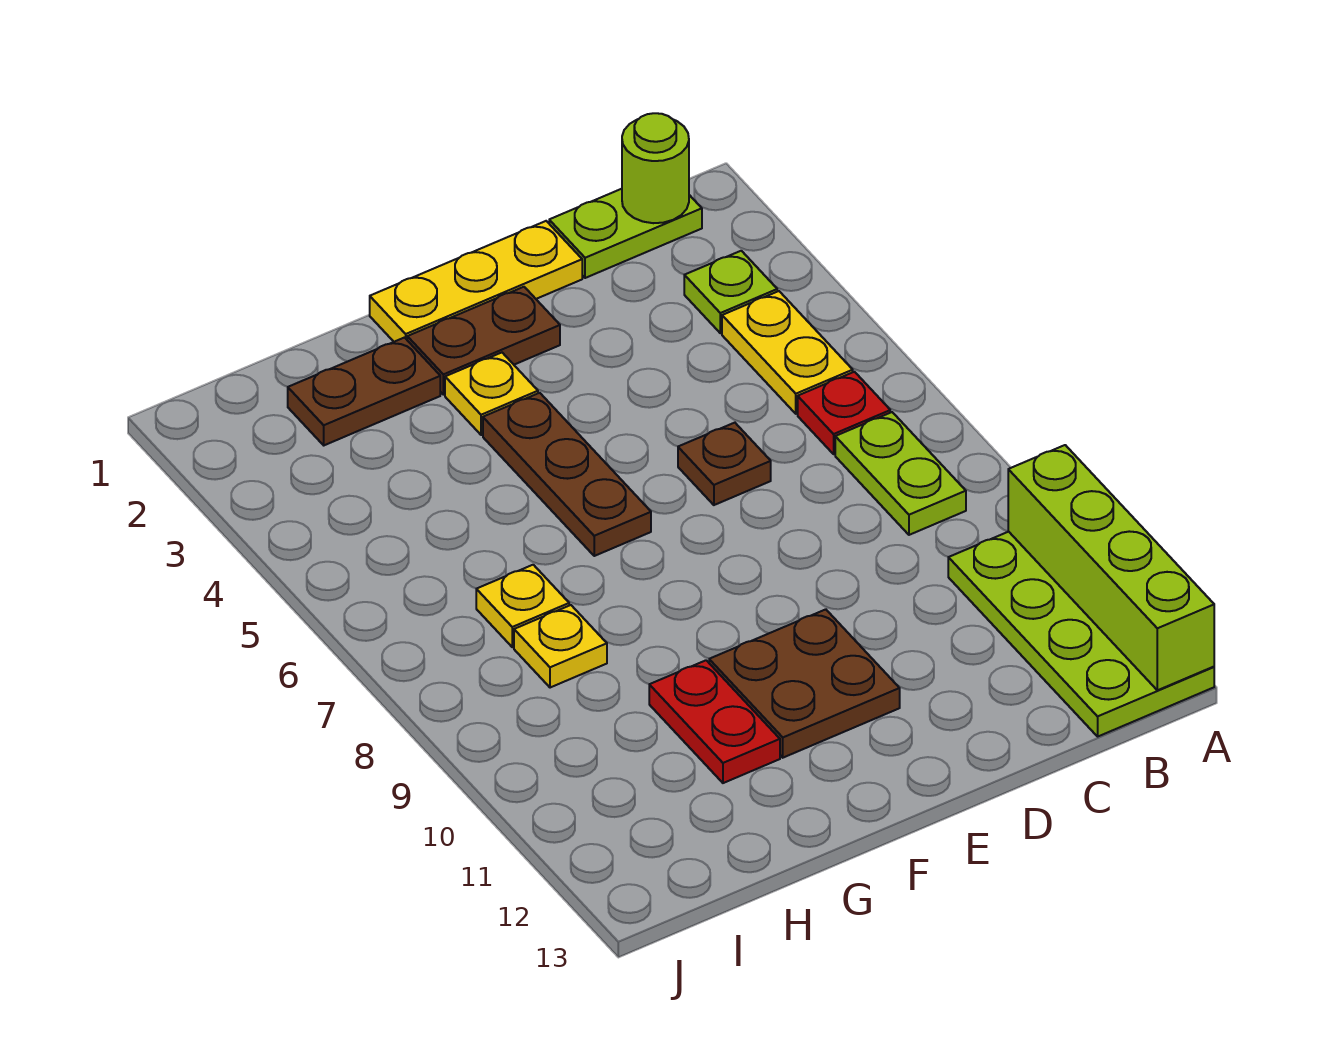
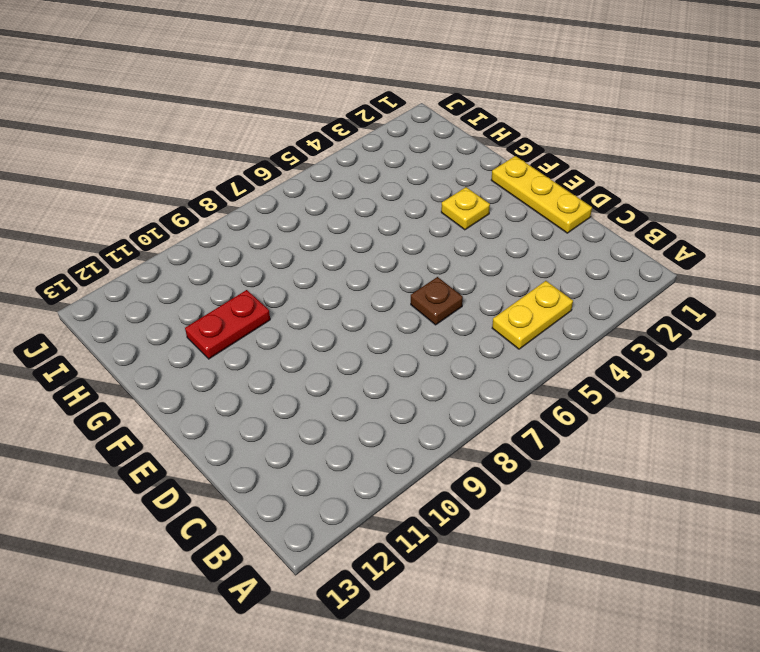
none -> lime plate A10:B13 level 1
none -> lime plate B1:C1 level 1
none -> lime plate B3 level 1

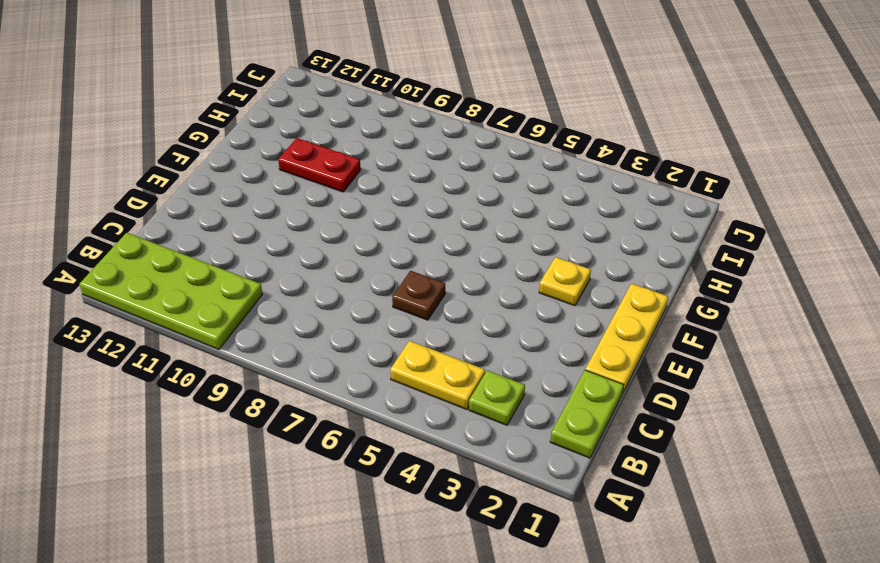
none -> red plate B6 level 1
none -> lime plate B7:B8 level 1
none -> brown plate E2:F2 level 1

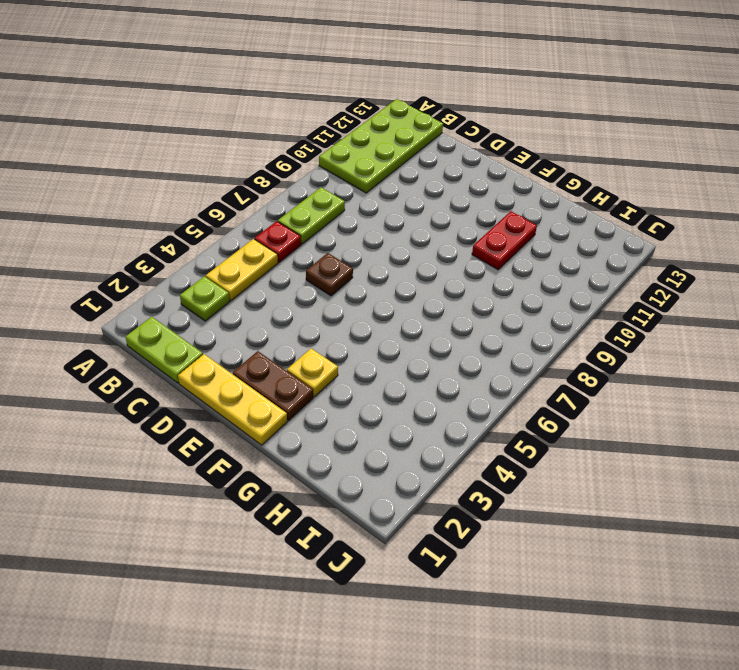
none -> brown plate E10:F11 level 1
none -> brown plate F4:F6 level 1
none -> brown plate G2:H2 level 1

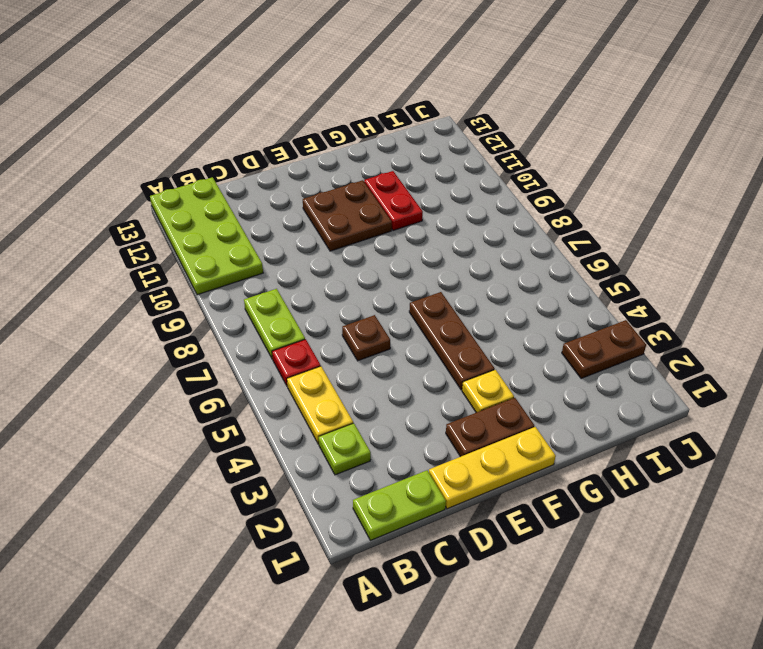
brown plate I3:J3 level 1 -> brown plate G2:H2 level 1
none -> yellow plate H7 level 1
none -> yellow plate H8 level 1
none -> lime brick A10:A13 level 2

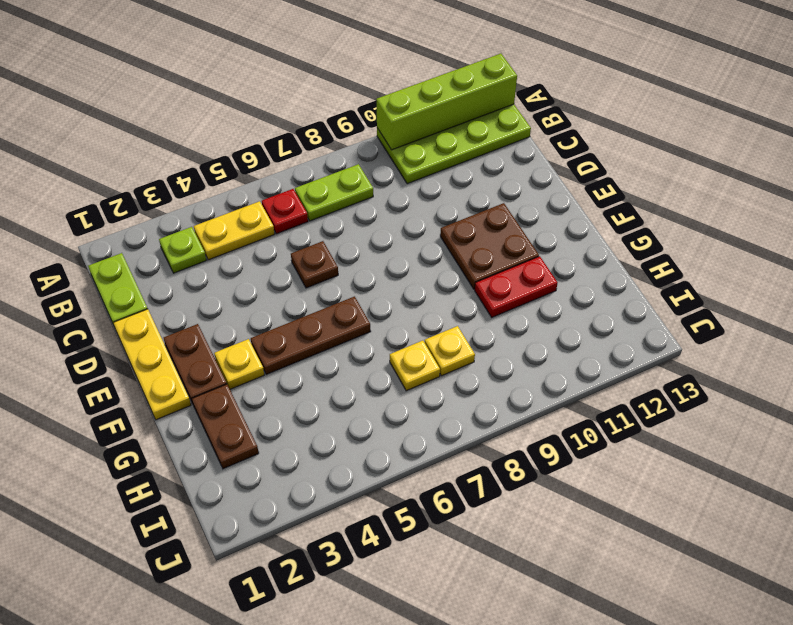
none -> lime round brick B1 level 2

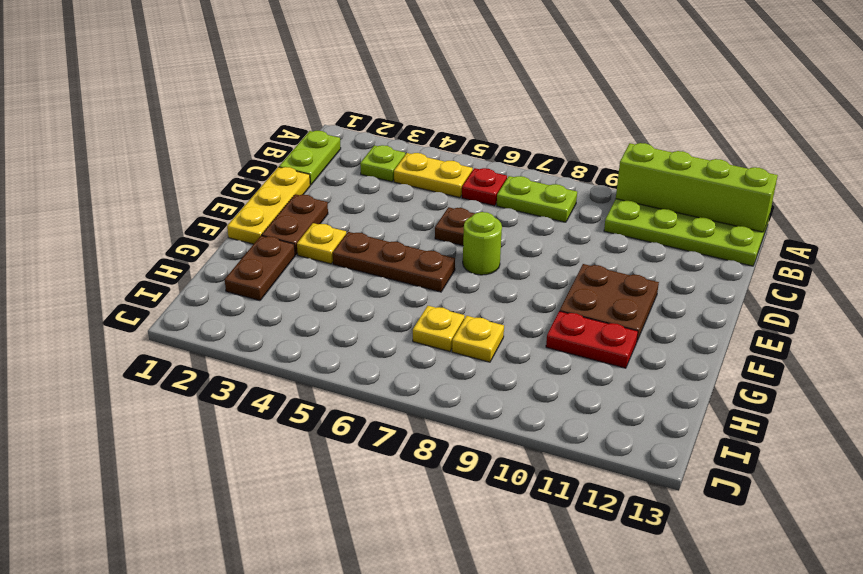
lime round brick E7 level 1 -> lime round brick B1 level 2

